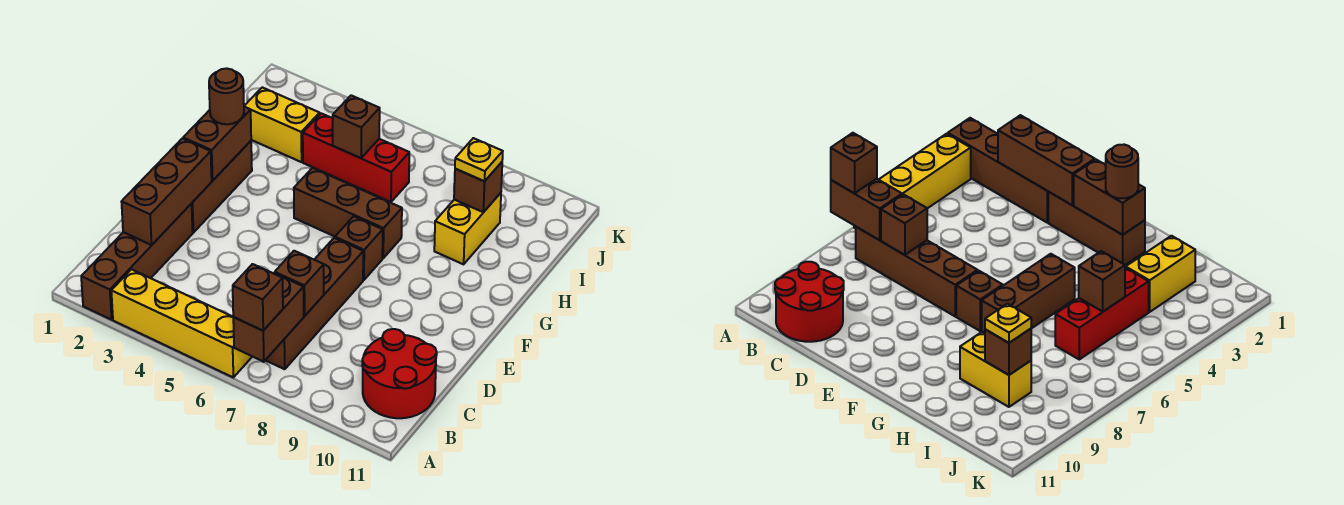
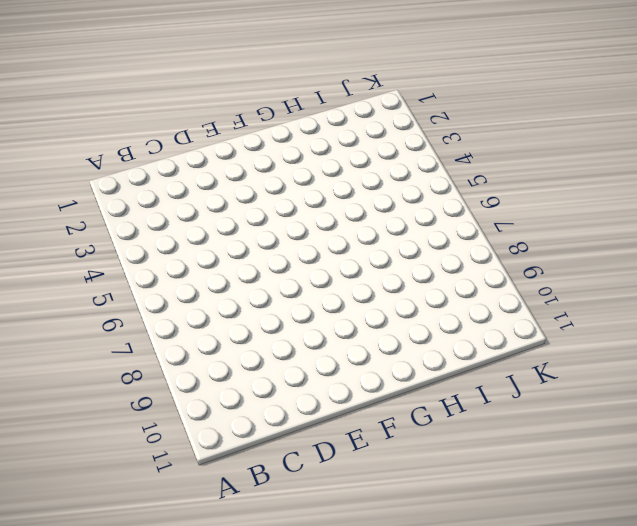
none -> brown brick A2:D2 level 1
none -> yellow brick A3:A6 level 1
none -> brown brick B7:E7 level 1

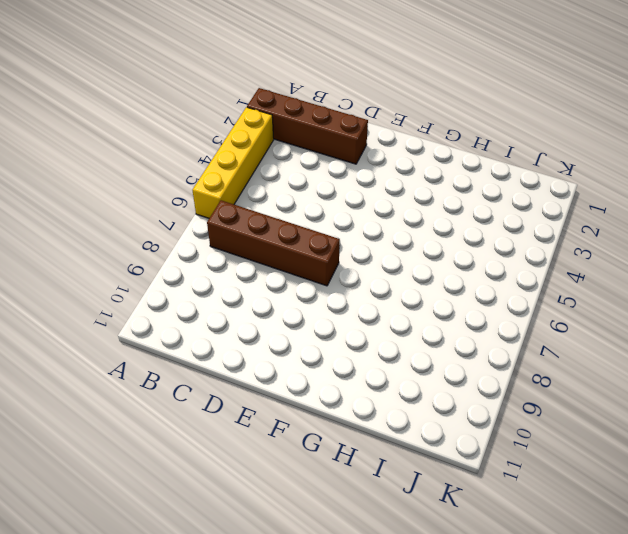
none -> red round brick B10:C11 level 1
none -> brown brick E2:G2 level 1
none -> brown brick F7 level 1

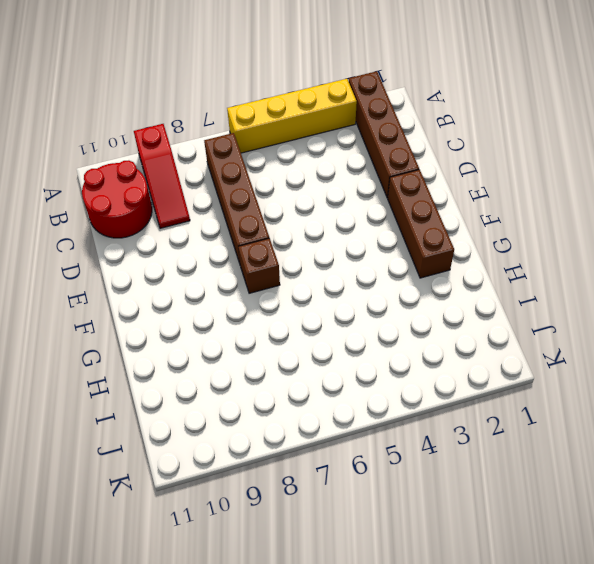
red slope A9:C9 level 1 top A -> none
none -> brown brick G5:G7 level 1
none -> yellow brick H9:I9 level 1
none -> yellow brick I2:I3 level 1

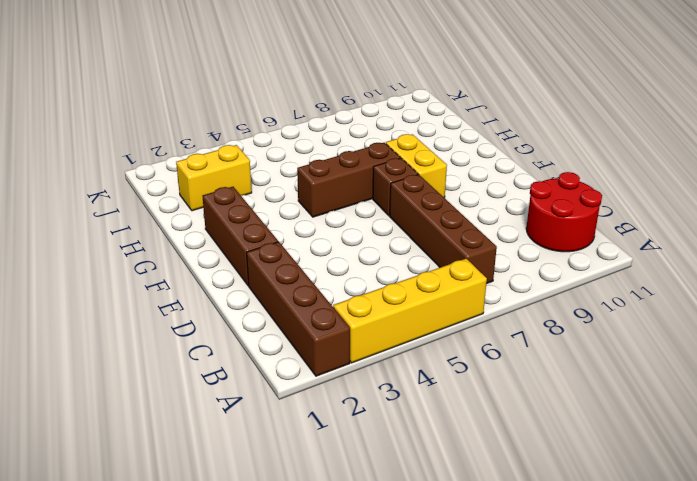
yellow brick F8:G8 level 1 -> yellow brick H9:I9 level 1
none -> red brick I4:I6 level 1
none -> brown brick A7:B7 level 2
none -> brown brick C2:E2 level 2

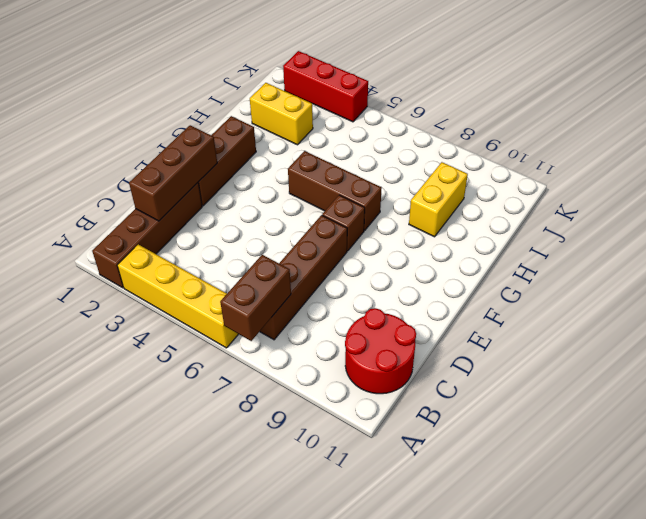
red brick K2:K4 level 1 -> red brick I4:I6 level 1
none -> brown brick C7 level 2
none -> brown brick F2:G2 level 2
none -> brown brick I5 level 2

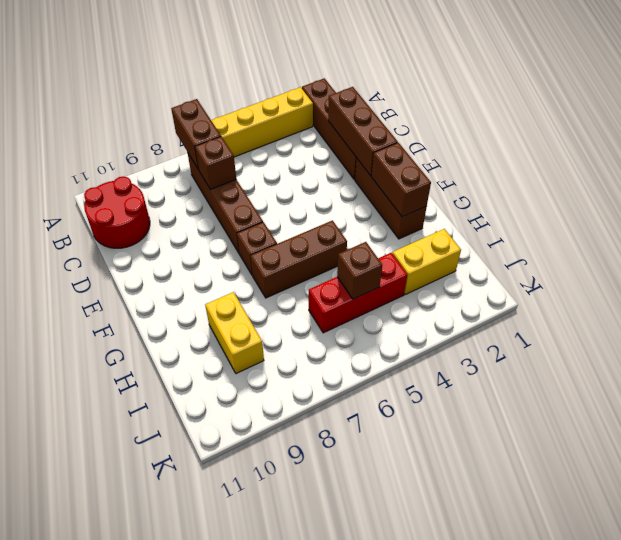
none -> brown brick I9 level 2
none -> brown brick A7 level 3
none -> brown round brick G2 level 3

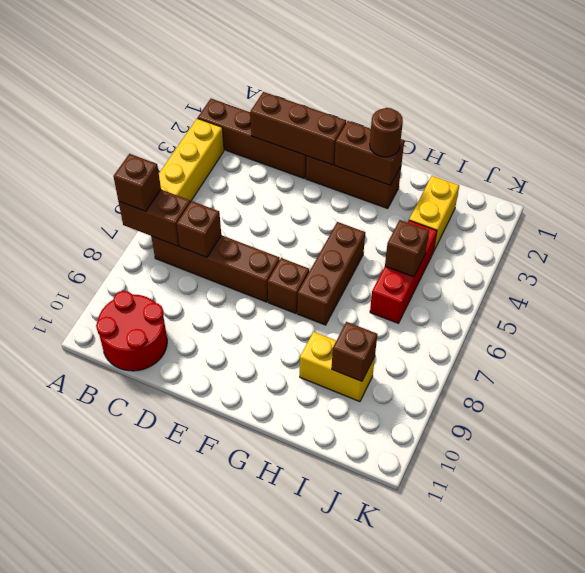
none -> yellow plate I9 level 3

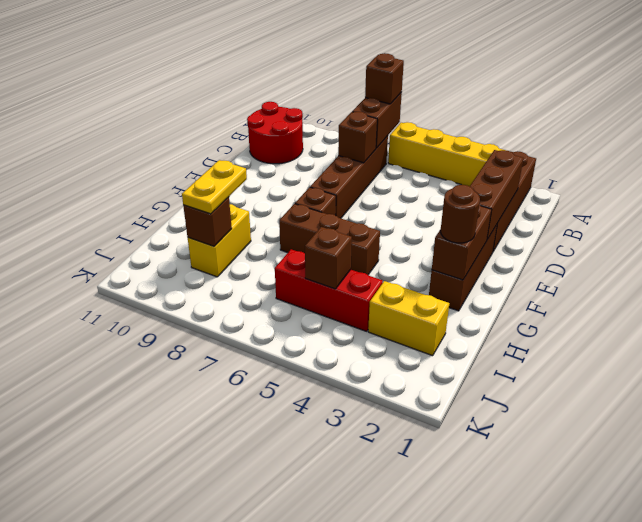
yellow plate H9:I9 level 3 -> yellow plate I9 level 3

